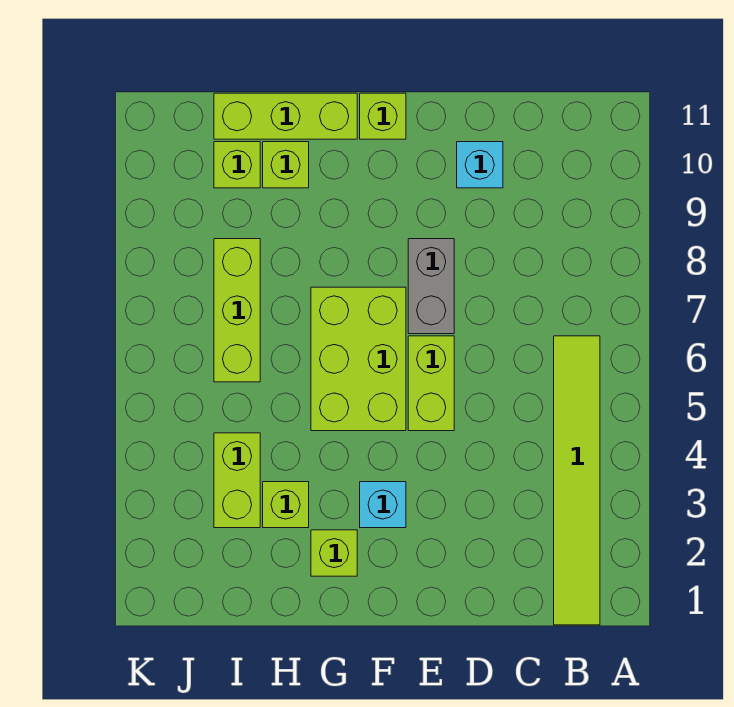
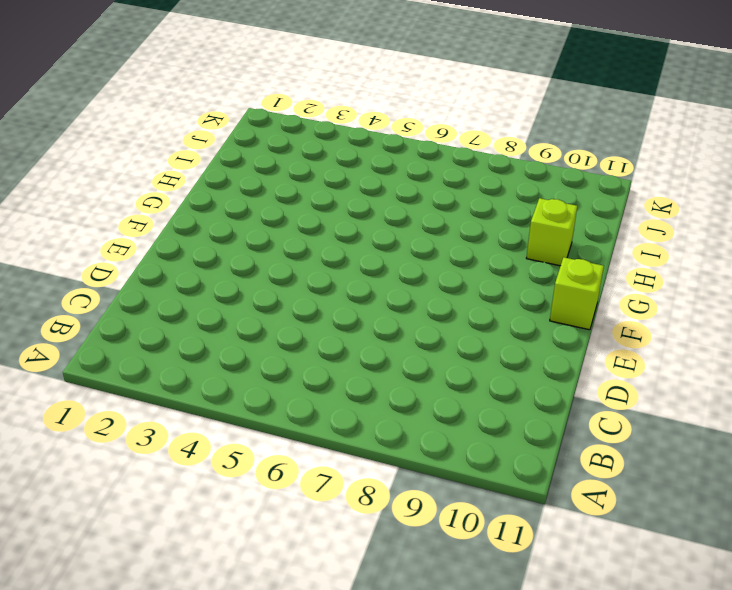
none -> lime tile B1:B6 level 1
none -> cyan brick D10 level 1
none -> lime brick E5:E6 level 1

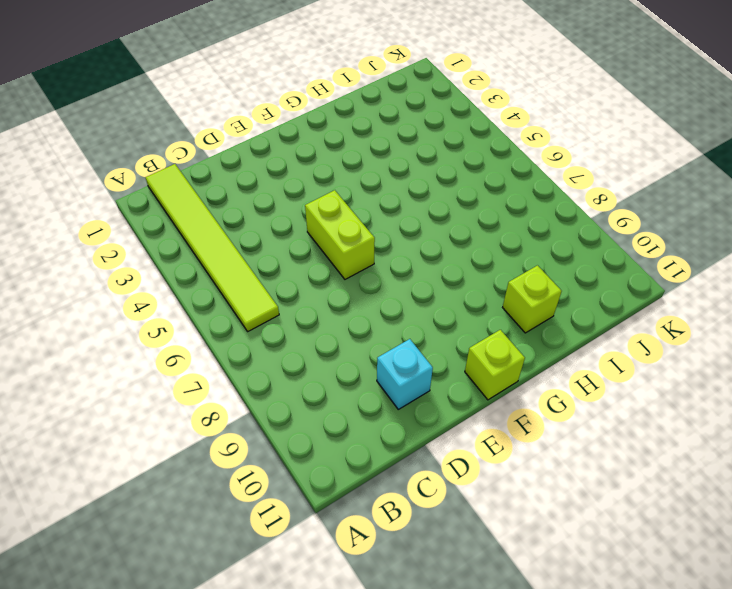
none -> grey brick E7:E8 level 1
none -> cyan brick F3 level 1
none -> lime brick F5:G7 level 1

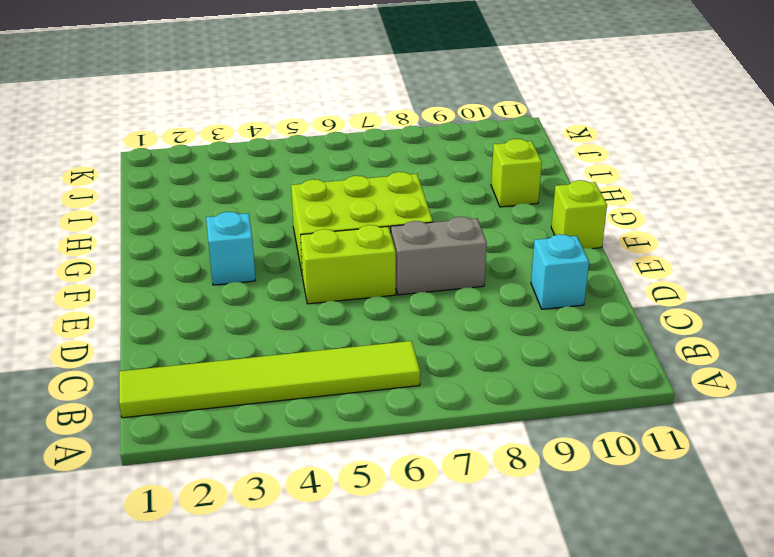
none -> lime brick G2 level 1
none -> lime brick G11:I11 level 1
none -> lime brick H3 level 1

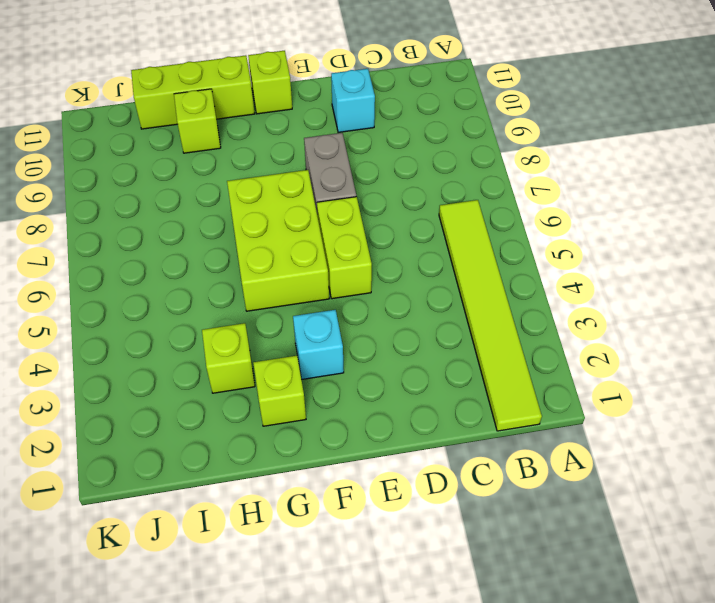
none -> lime brick I3:I4 level 1
none -> lime brick I6:I8 level 1
none -> lime brick I10 level 1

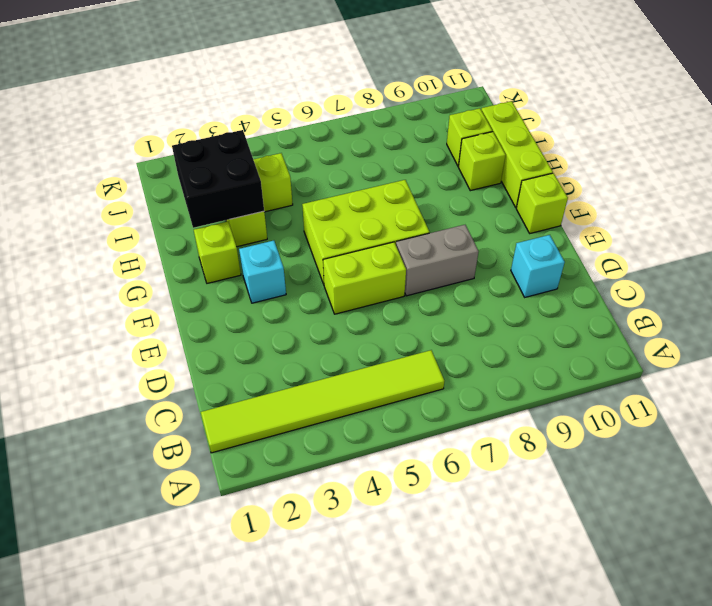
black brick H2:I3 level 2 -> none
none -> lime brick I6:I8 level 1

